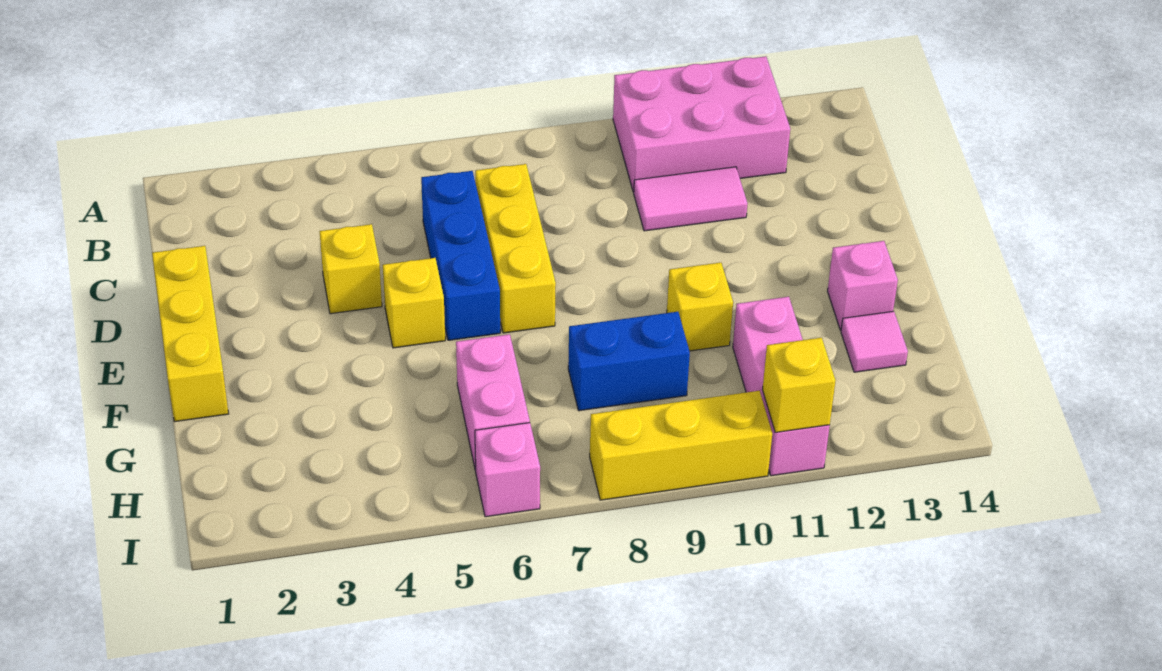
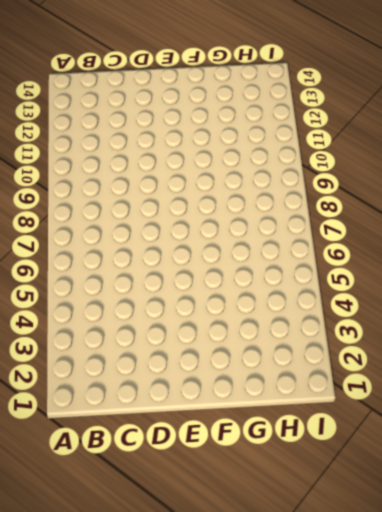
none -> pink brick A10:B12 level 1
none -> blue brick C6:E6 level 1
none -> yellow brick C7:E7 level 1

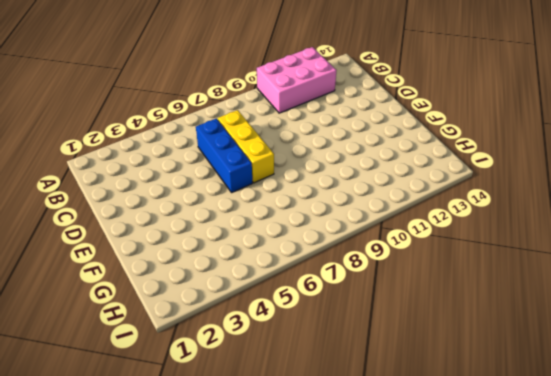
none -> pink tile C10:C11 level 1
none -> yellow brick D1:F1 level 1
none -> yellow brick D4 level 1

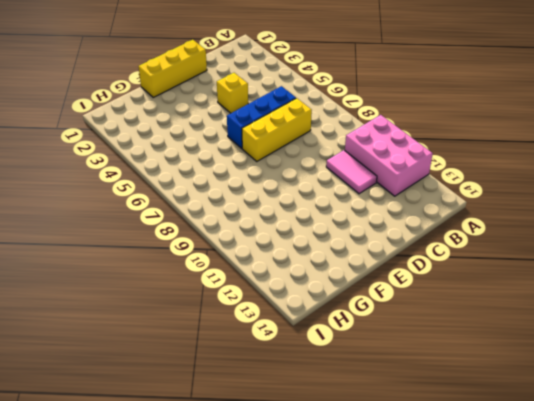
none -> yellow brick E5 level 1
none -> yellow brick F10 level 1
none -> pink brick F13 level 1

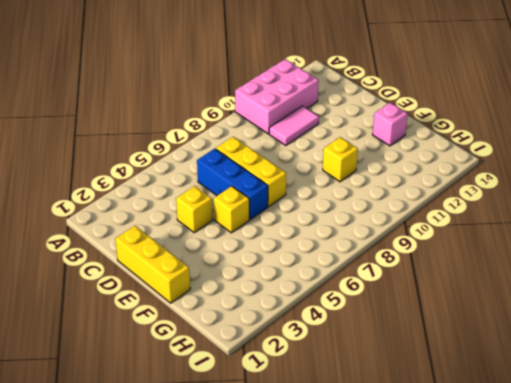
none -> pink brick G6:H6 level 1
none -> blue brick G8:G9 level 1
none -> pink brick G11:I11 level 1

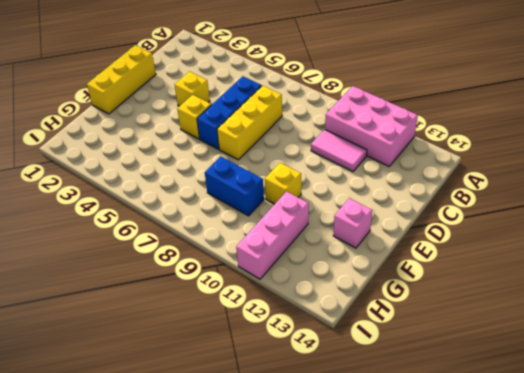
none -> pink brick G6:H6 level 1
none -> pink tile G13 level 1
none -> pink brick I6 level 1

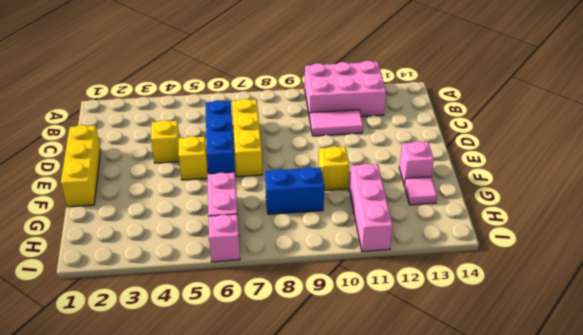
none -> yellow brick I8:I10 level 1
none -> yellow brick I11 level 2

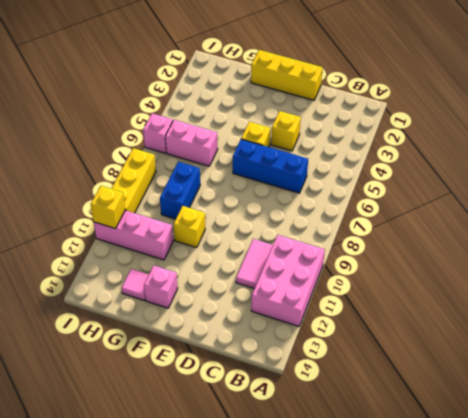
none -> yellow brick C7:E7 level 1

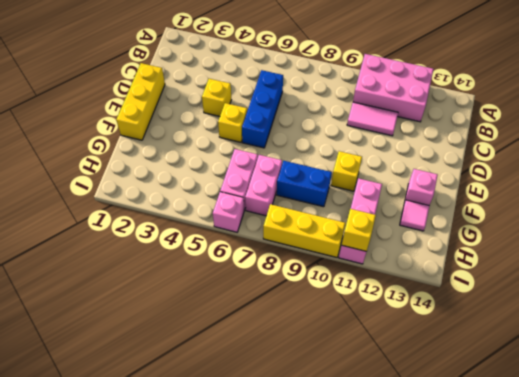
pink brick G7:H7 level 1 -> none
none -> yellow brick C7:E7 level 1

